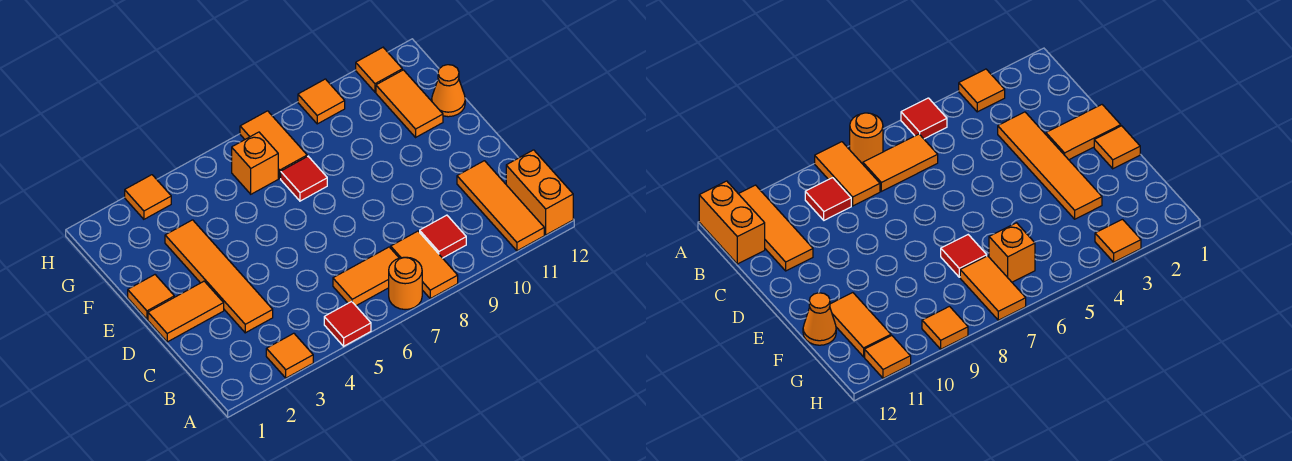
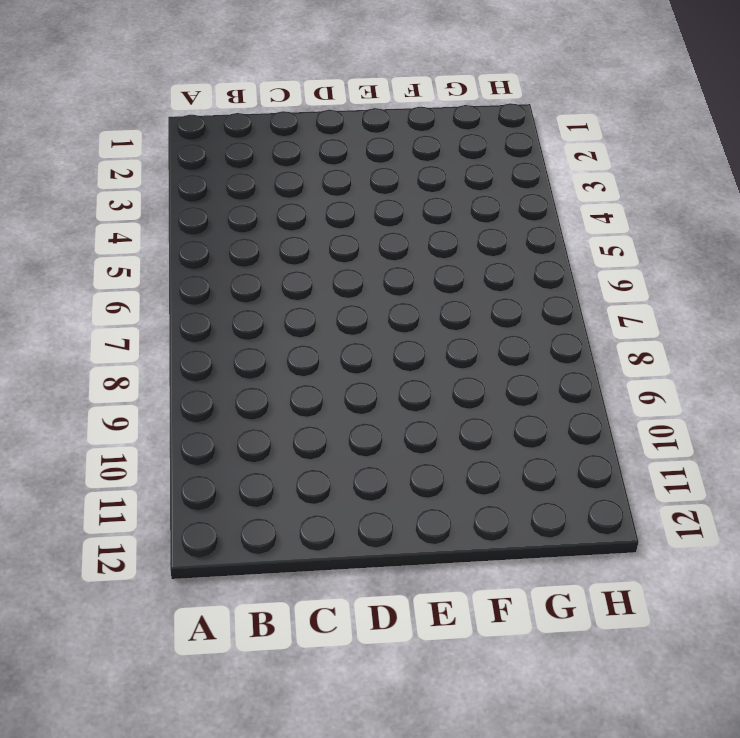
none -> orange tile A3 level 1
none -> red tile A5 level 1
none -> orange round brick A7 level 1

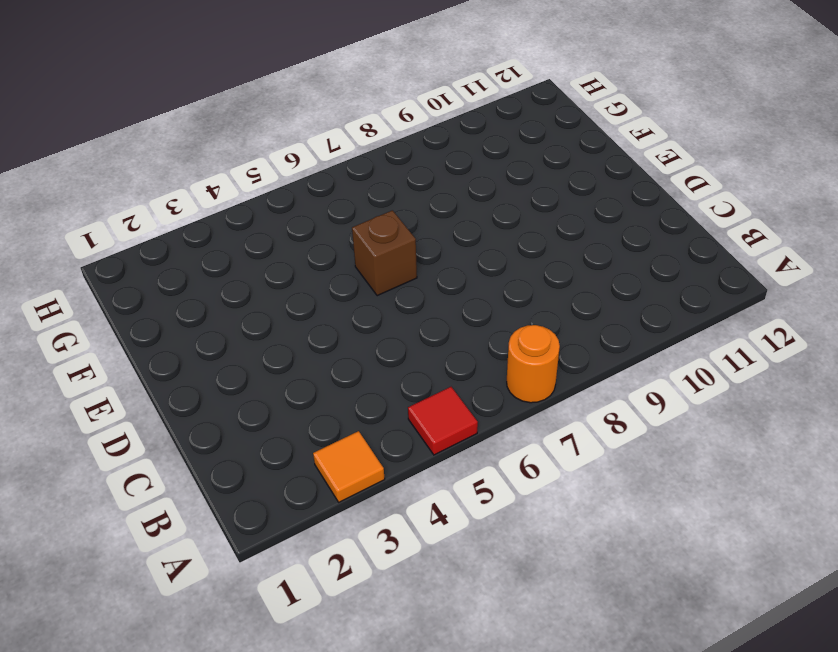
brown brick E6 level 1 -> none
none -> orange tile A8:B8 level 1
none -> orange tile A11:C11 level 1
none -> orange brick A12:B12 level 1

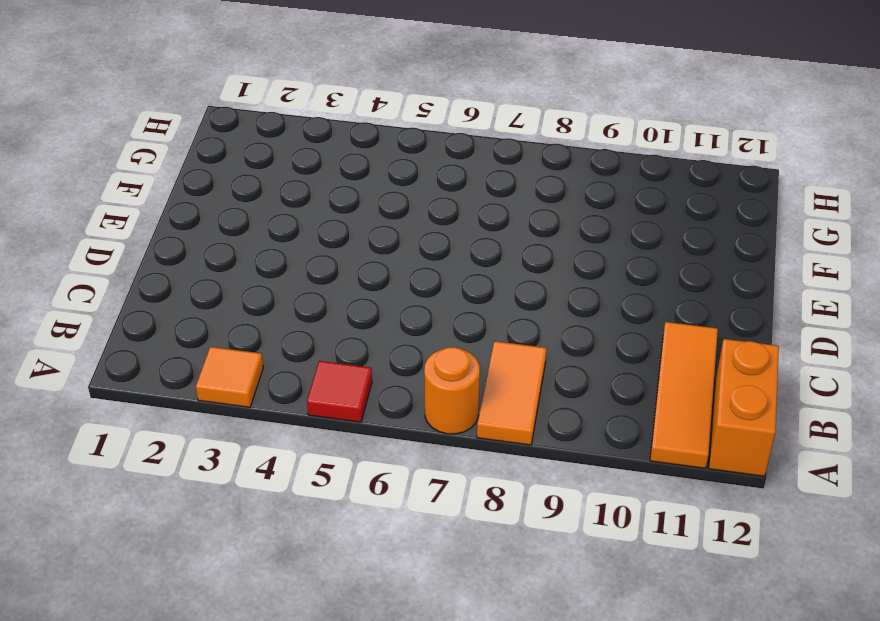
none -> orange tile B6:B7 level 1
none -> red tile B9 level 1
none -> orange tile C3:F3 level 1

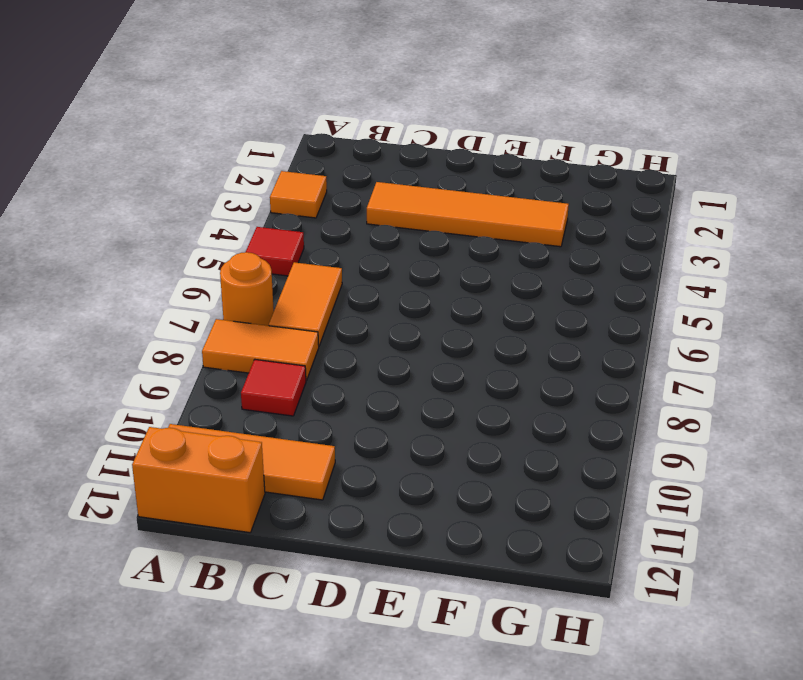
none -> orange tile D1:D2 level 1
none -> orange tile E1 level 1
none -> red tile F7 level 1

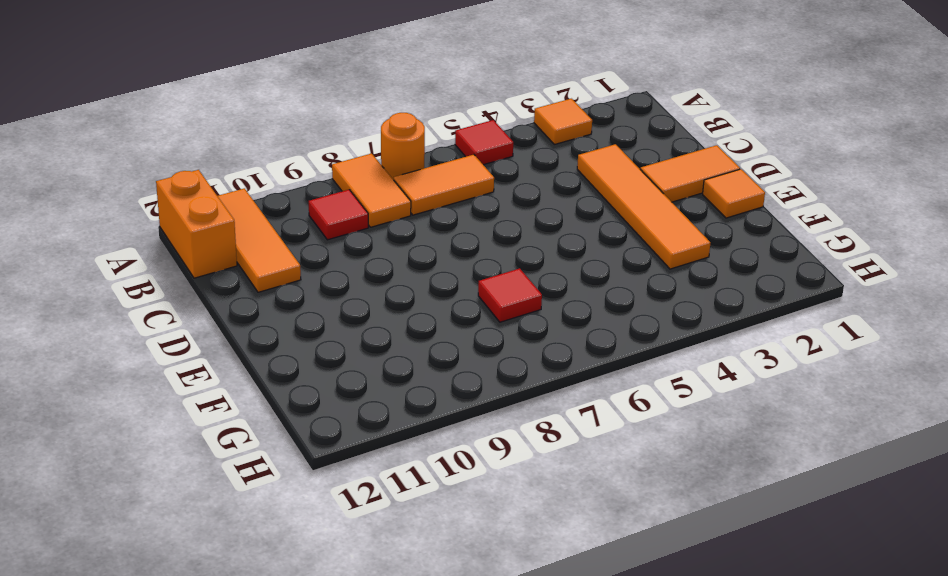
none -> orange tile F11:G11 level 1
none -> orange cone F12 level 1
none -> orange brick G6 level 1

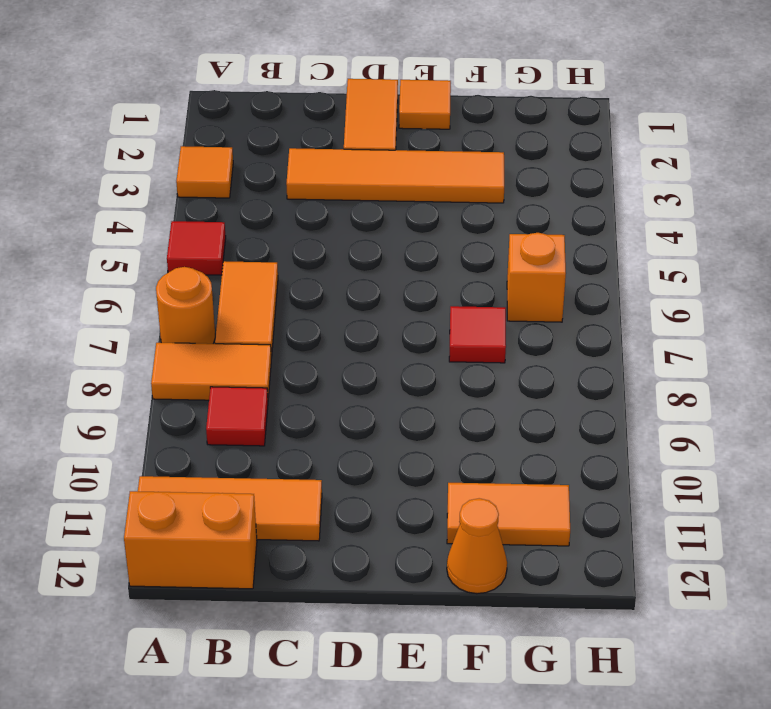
none -> orange tile G7:H7 level 1
none -> orange tile H3 level 1
none -> orange tile H9 level 1

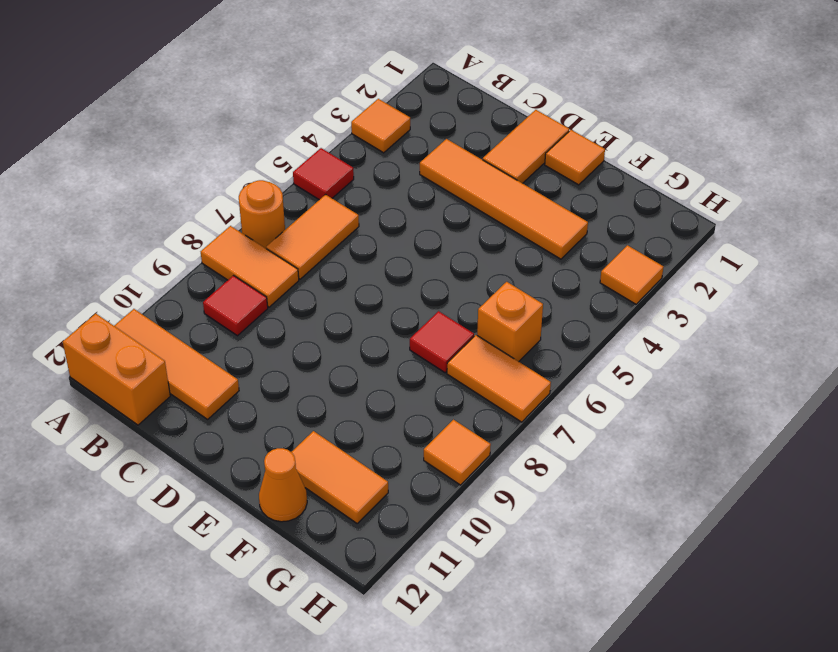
none -> orange tile H11 level 1

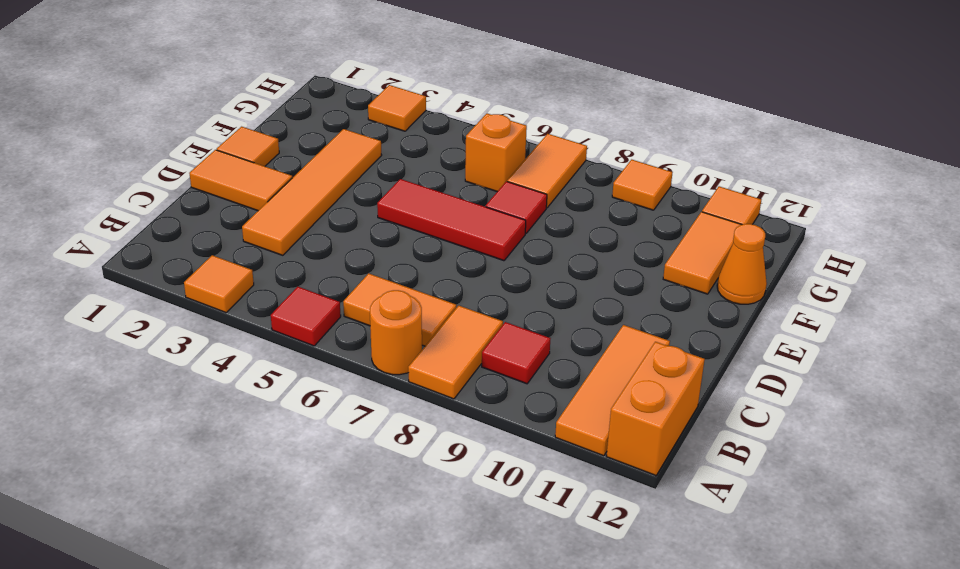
red tile E5:E7 level 1 -> none

